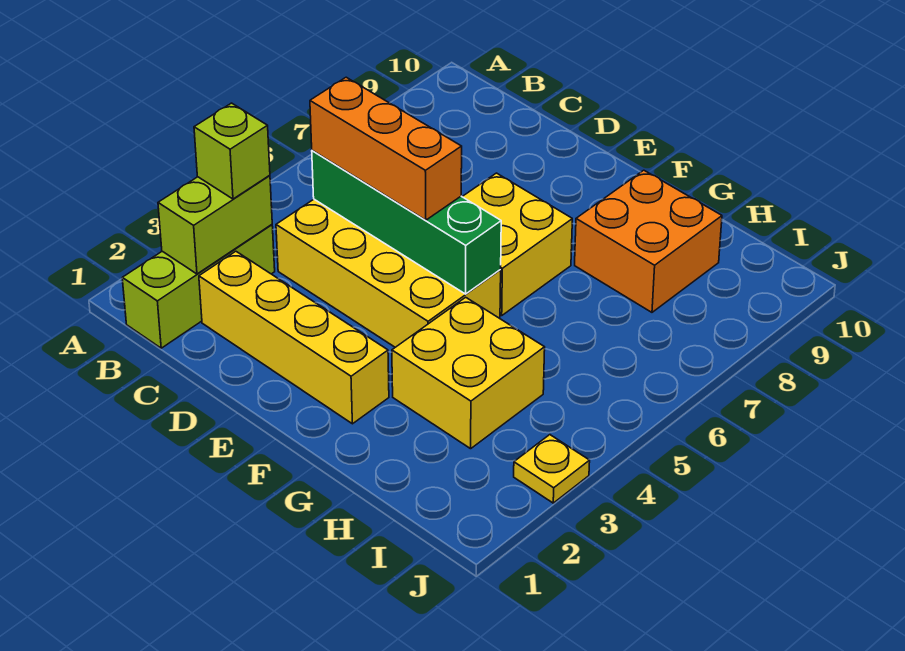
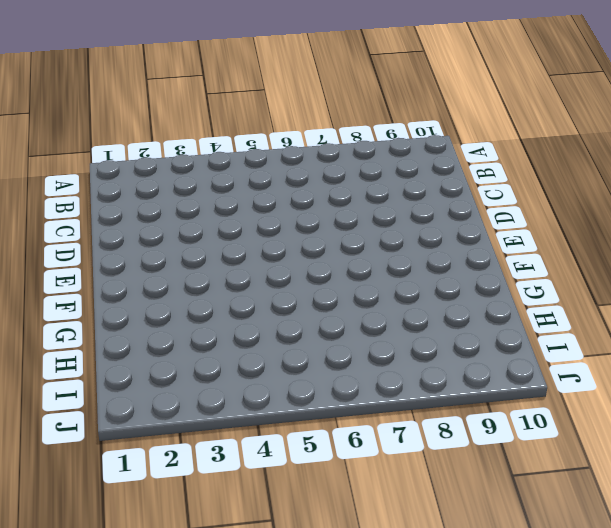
none -> lime brick B1:B3 level 1
none -> yellow brick C2:F2 level 1

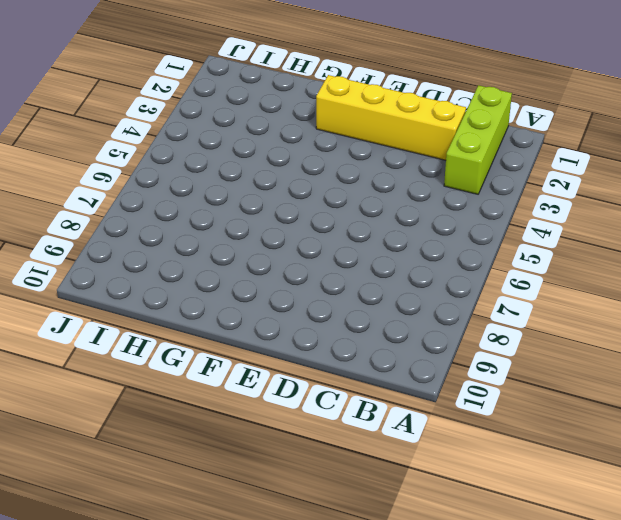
none -> yellow brick C4:F5 level 1
none -> yellow brick E6:F7 level 1

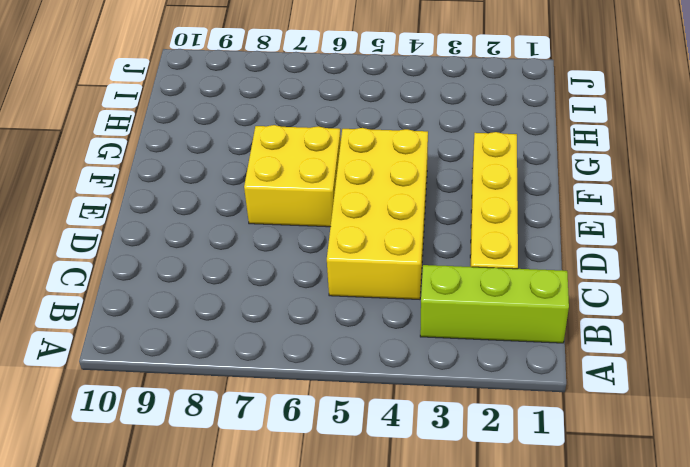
none -> yellow brick G3:H4 level 1
none -> orange brick G8:H9 level 1

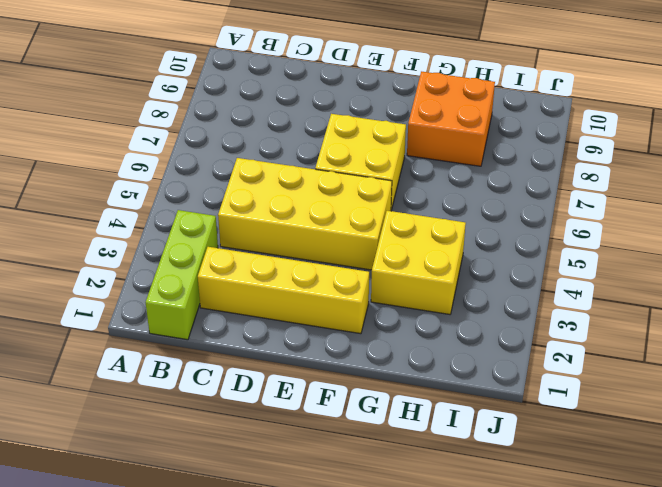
none -> yellow plate J3 level 1
none -> lime brick B2:B3 level 2

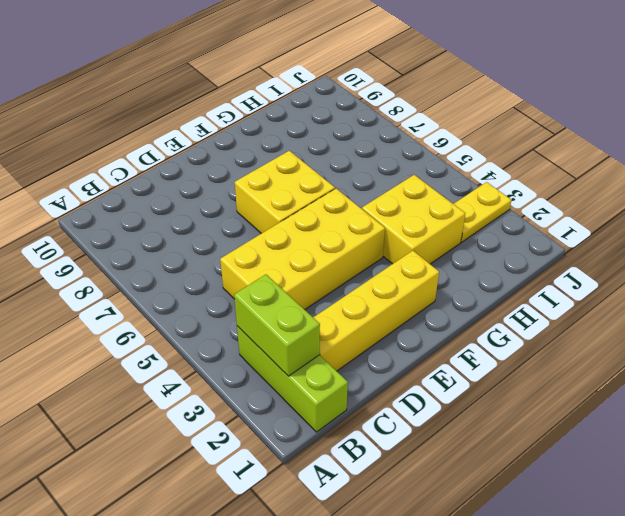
yellow plate I3:J3 level 1 -> yellow plate J3 level 1
none -> orange brick G8:H9 level 1
none -> green brick C5:F5 level 2

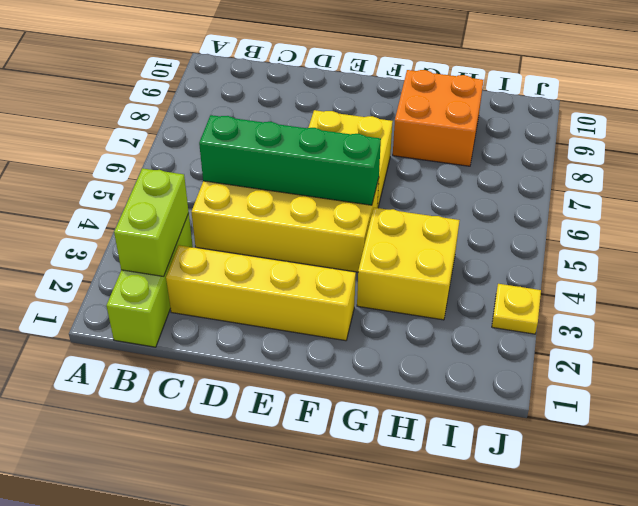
none -> lime brick B3 level 3
none -> orange brick C5:E5 level 3

